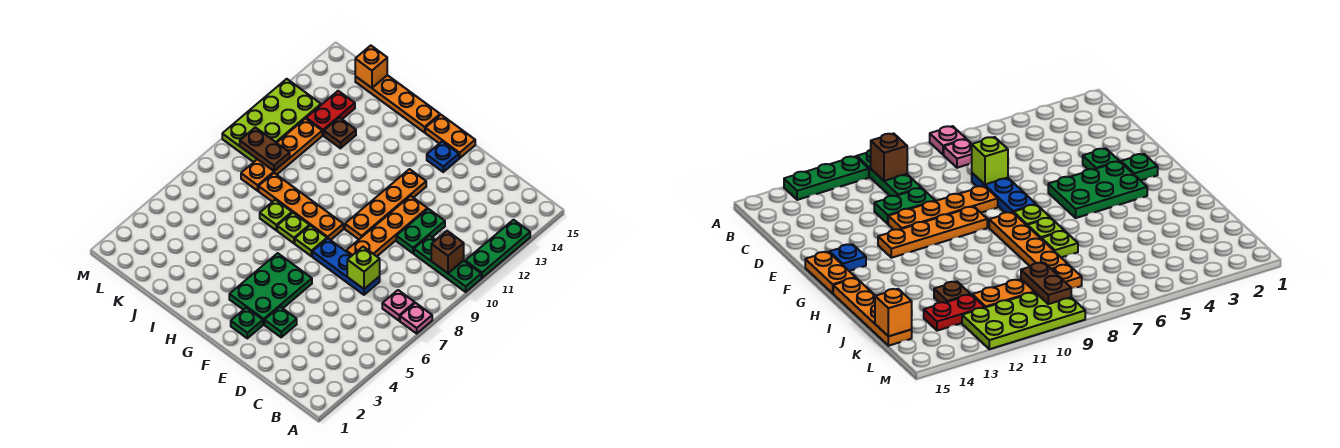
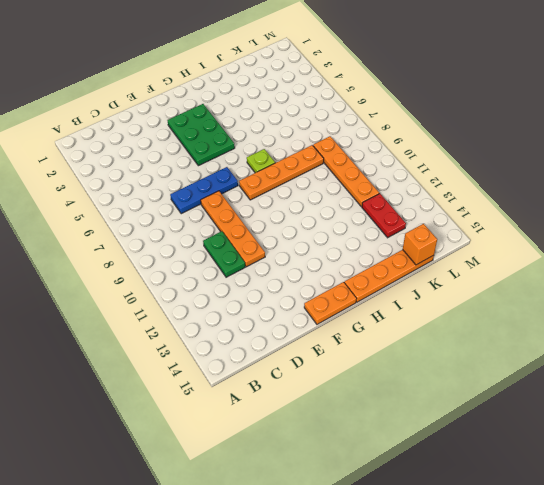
none -> pink plate A7 level 1
none -> green plate A10:C10 level 1
none -> green plate A11:A13 level 1

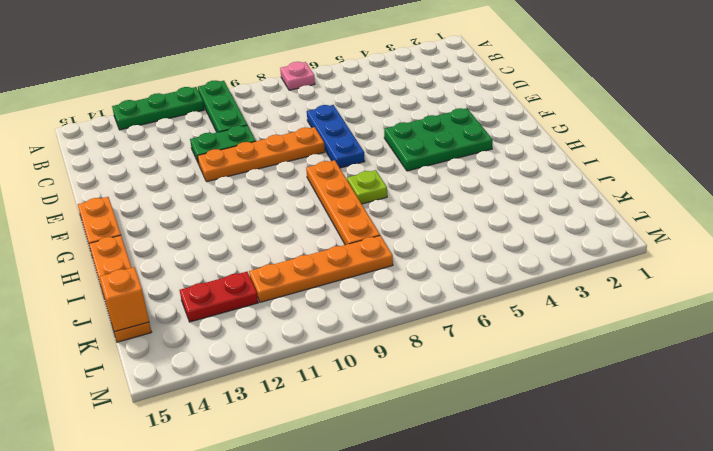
none -> pink plate B7 level 1
none -> green plate E3 level 1
none -> green plate F2 level 1

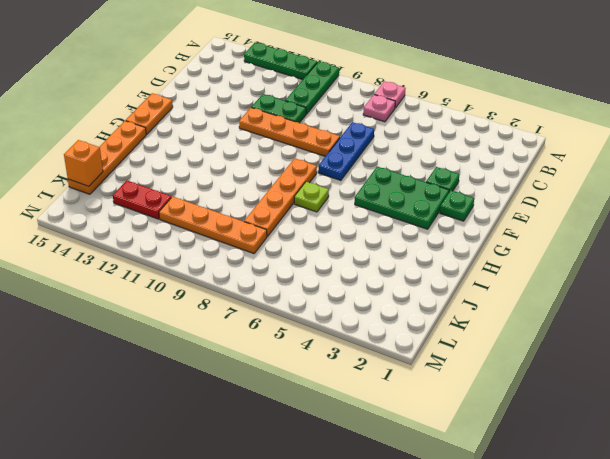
none -> orange plate F9:F12 level 1
none -> blue plate F14 level 1
none -> lime plate G7 level 1

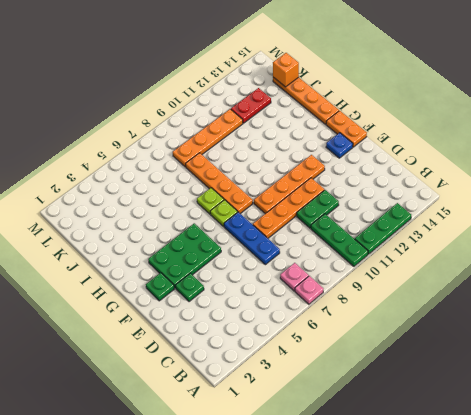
none -> lime plate I7 level 1
none -> brown plate J12 level 1
none -> lime plate L9:M12 level 1

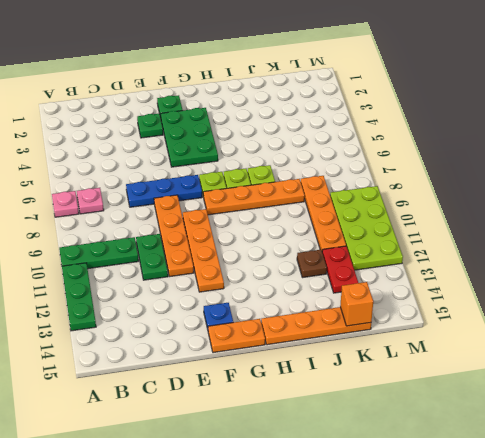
none -> brown brick B10 level 2
none -> lime brick D7 level 2
none -> brown plate K9:L9 level 2

